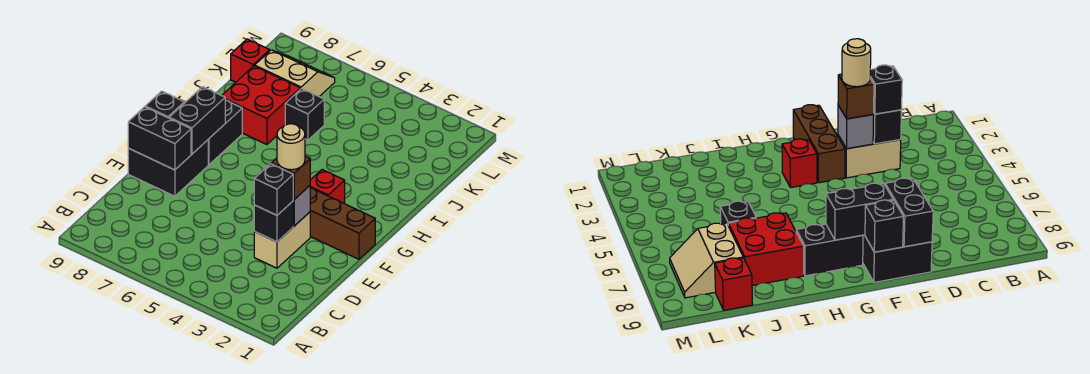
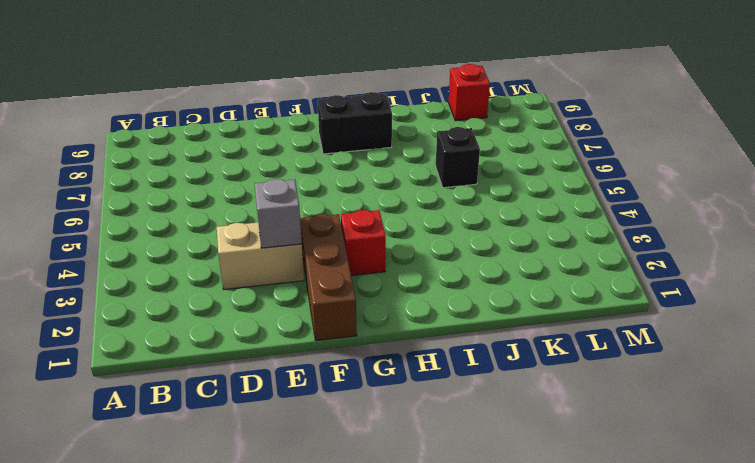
none -> black brick E8:F9 level 1
none -> red brick I7:J8 level 1
none -> tan slope K7:L8 level 1 top K

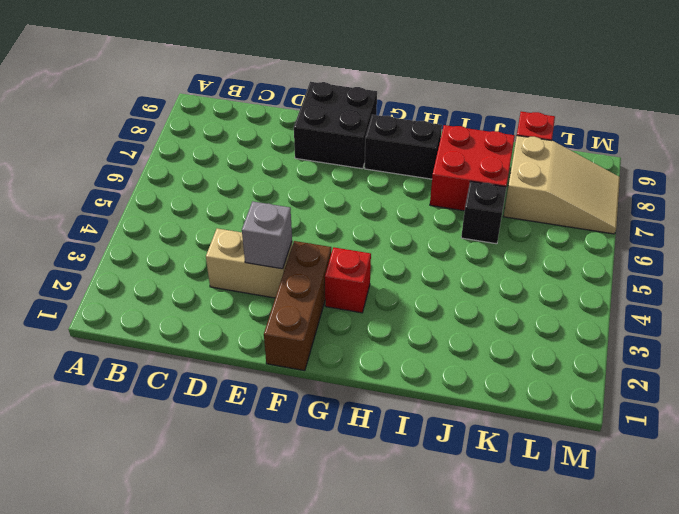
tan slope K7:M8 level 1 top K -> tan slope K7:L8 level 1 top K
none -> black brick D3 level 2
none -> black brick E8:E9 level 2
none -> black brick F8:G8 level 2

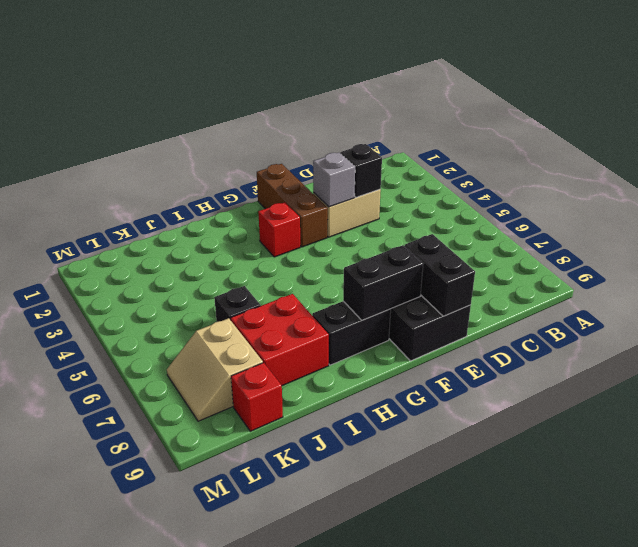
none -> black brick F9 level 2
none -> black brick D3 level 3
none -> brown brick E3 level 3

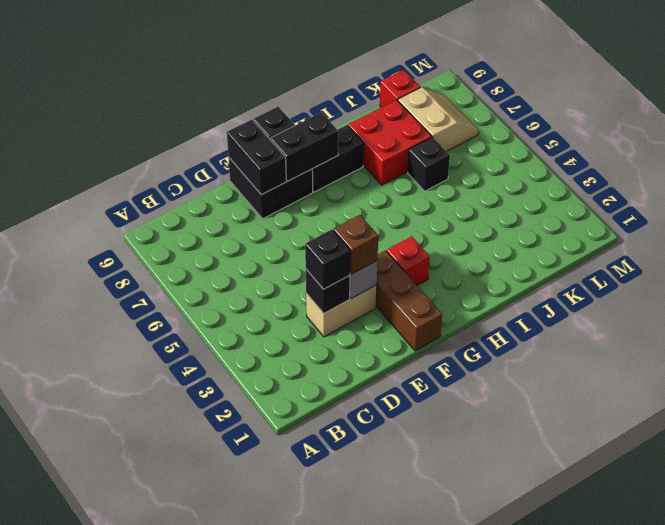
none -> tan round brick E3 level 4

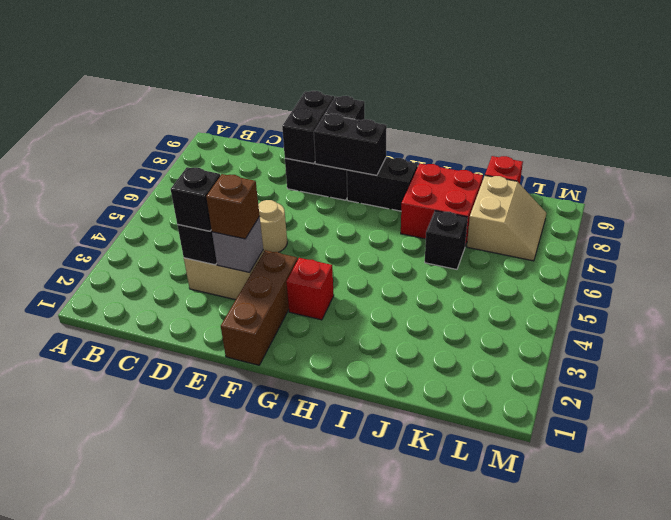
tan round brick E5 level 1 -> tan round brick E3 level 4

